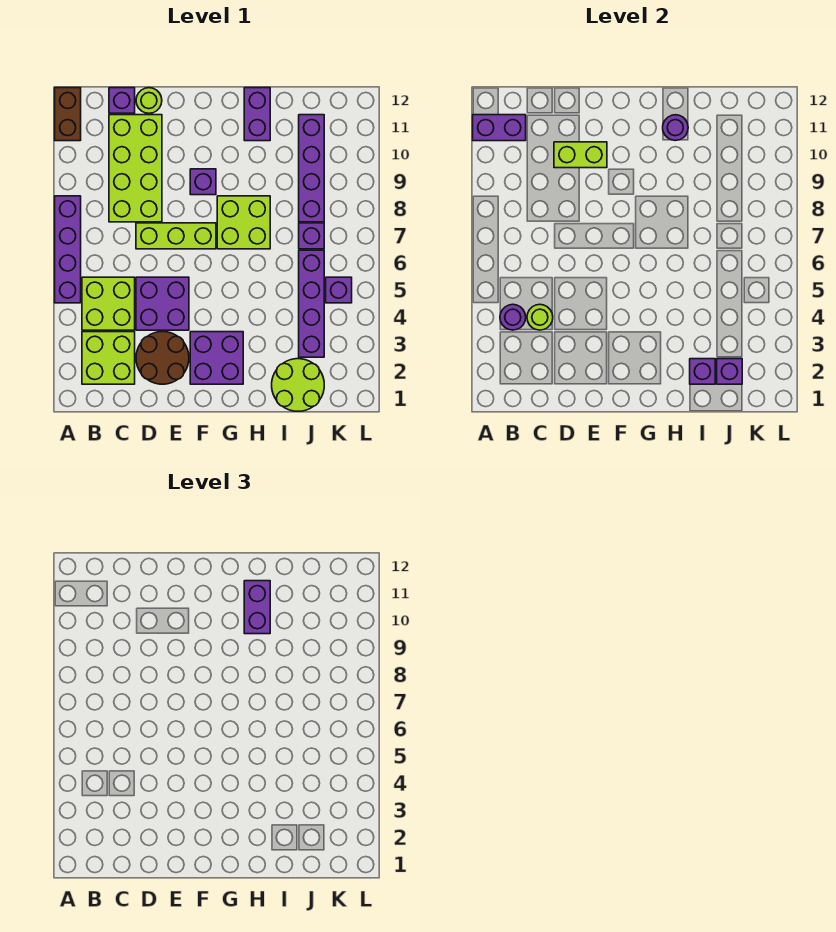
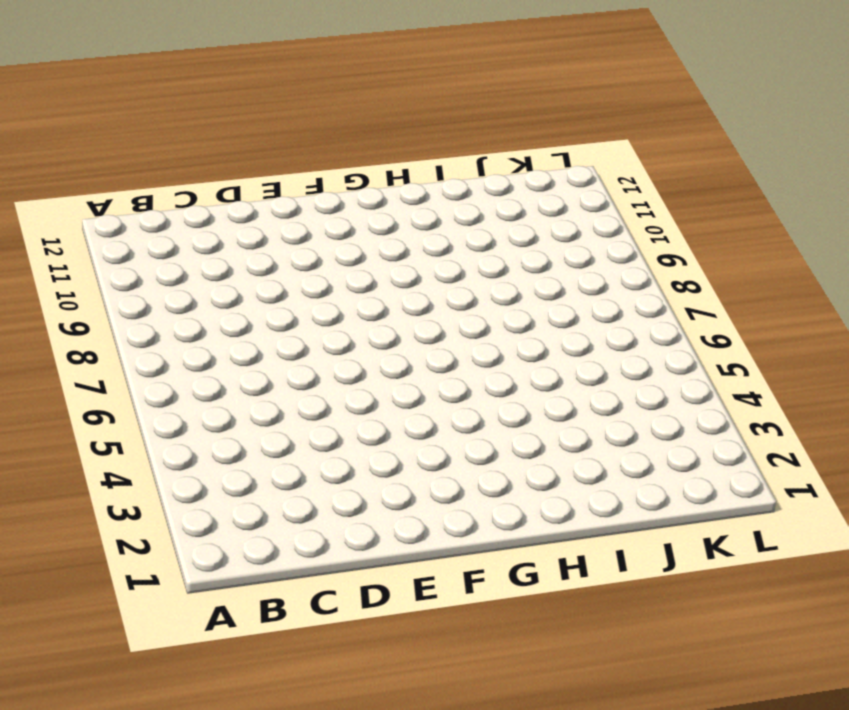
none -> purple brick A5:A8 level 1
none -> brown brick A11:A12 level 1
none -> lime brick B2:C3 level 1

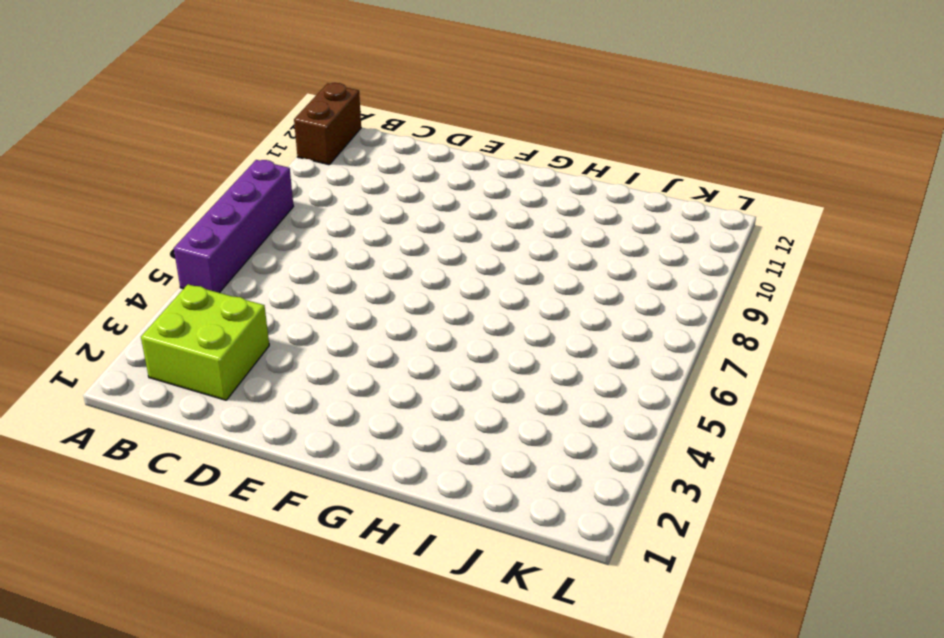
none -> lime brick B4:C5 level 1
none -> lime brick C8:D11 level 1
none -> purple brick C12 level 1

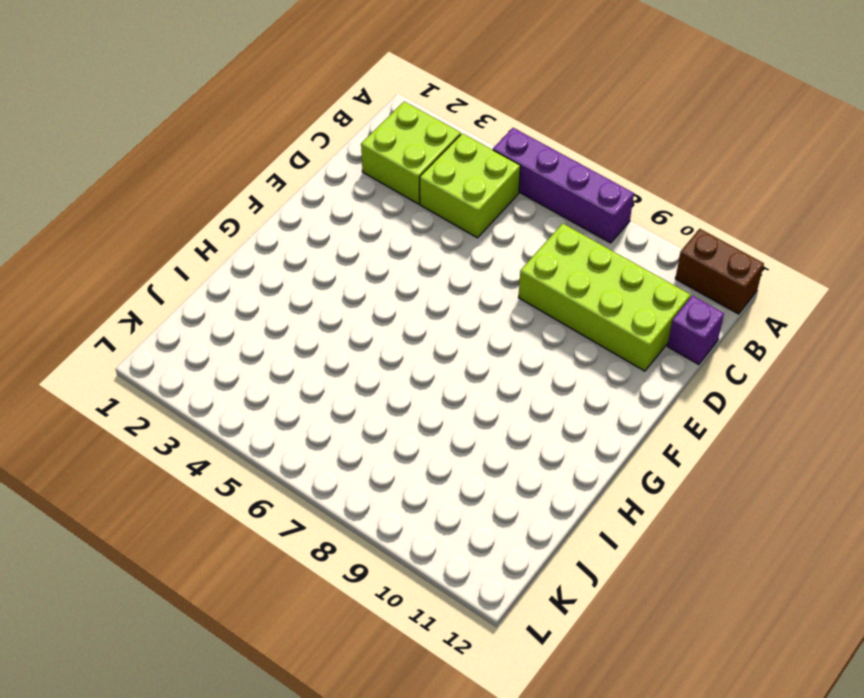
none -> brown round brick D2:E3 level 1
none -> purple brick D4:E5 level 1
none -> lime brick D7:F7 level 1

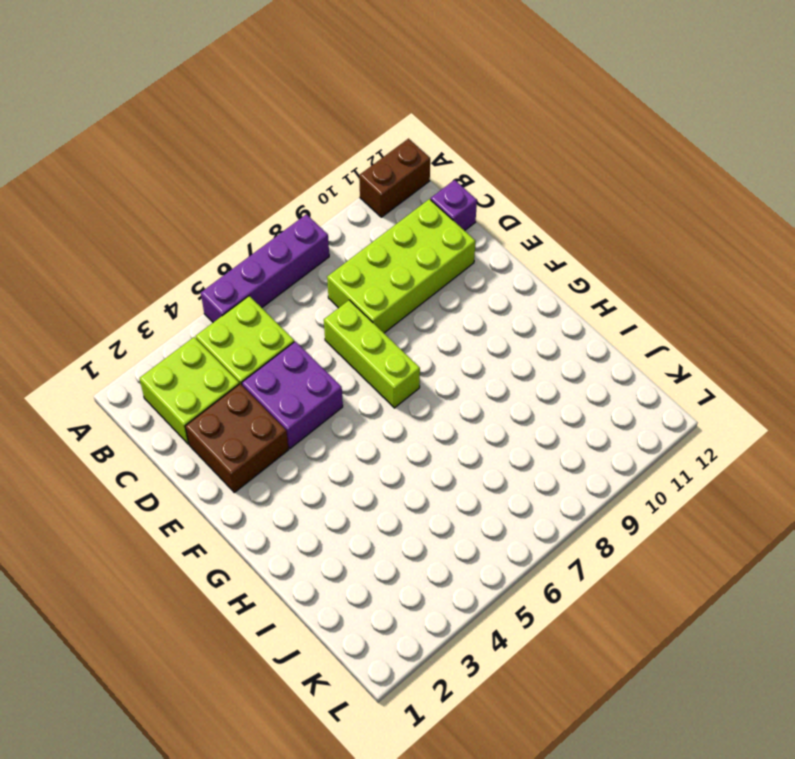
brown brick D2:E3 level 1 -> brown round brick D2:E3 level 1
none -> lime round brick D12 level 1
none -> purple brick F2:G3 level 1
none -> purple brick F9 level 1

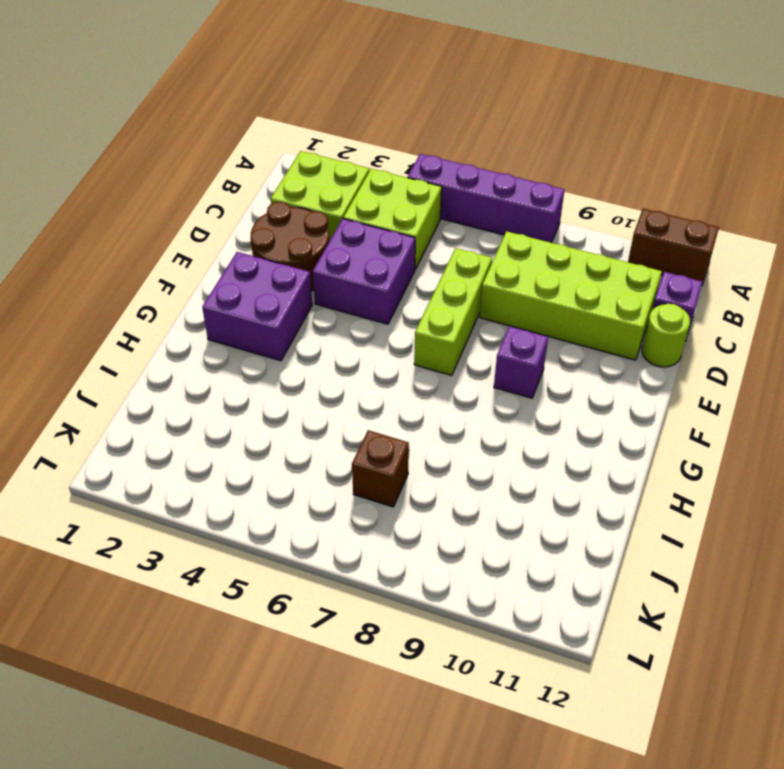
brown brick J7 level 1 -> purple brick J7 level 1
none -> lime brick G7:H8 level 1
none -> purple brick H11:H12 level 1
none -> lime round brick I1:J2 level 1

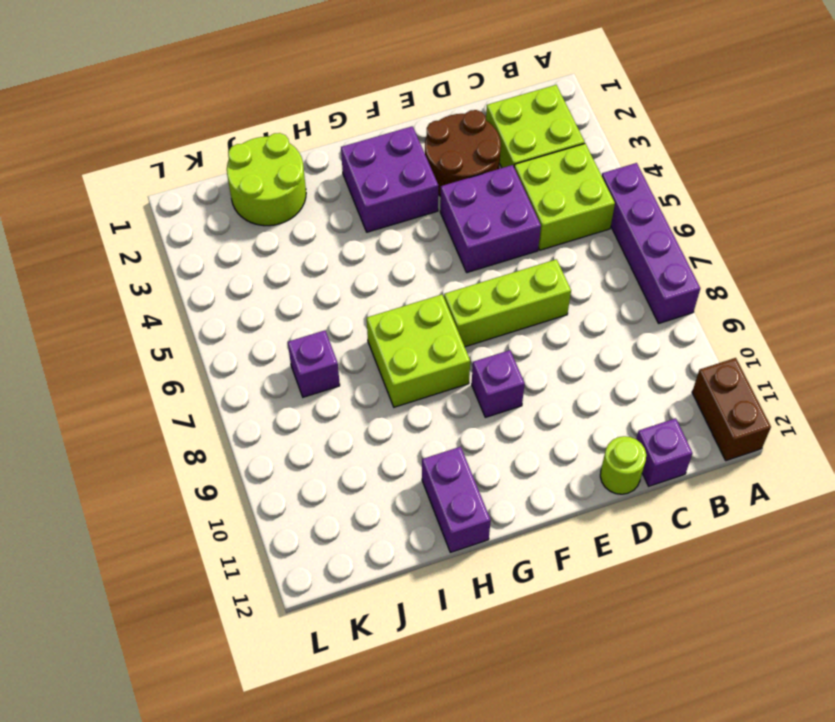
none -> lime brick C8:D11 level 1
none -> purple brick J3:J6 level 1
none -> purple brick J8:J11 level 1

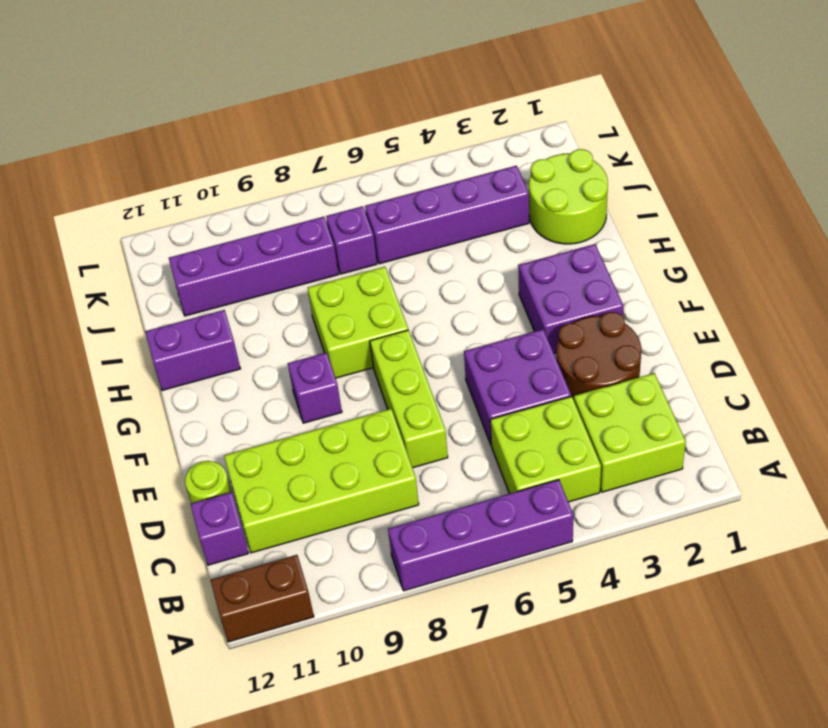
none -> purple brick K5 level 1
none -> purple brick A11:B11 level 2
none -> purple round brick B4 level 2

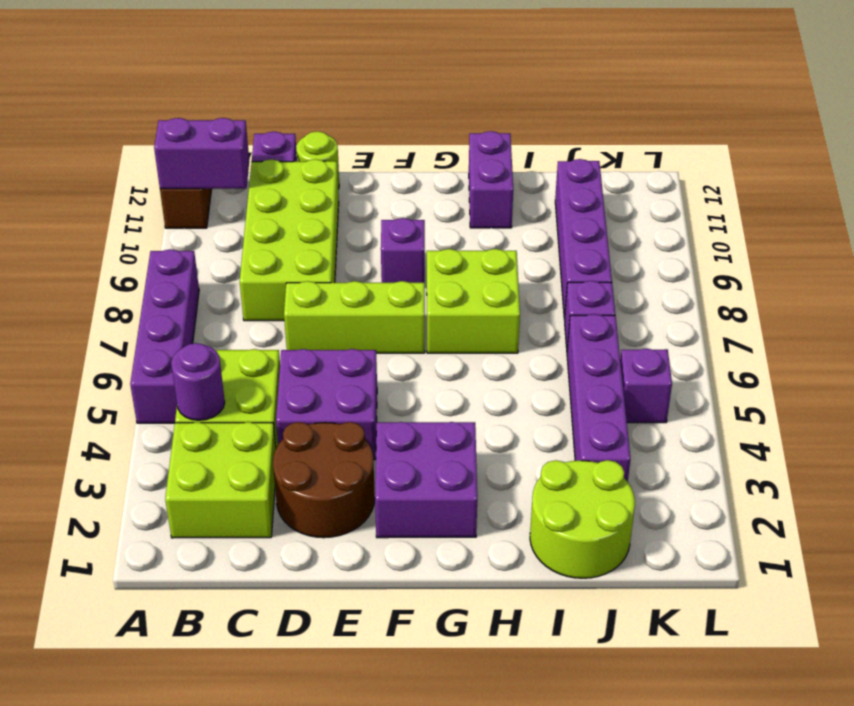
none -> lime round brick C4 level 2
none -> lime brick D10:E10 level 2
none -> purple round brick H11 level 2

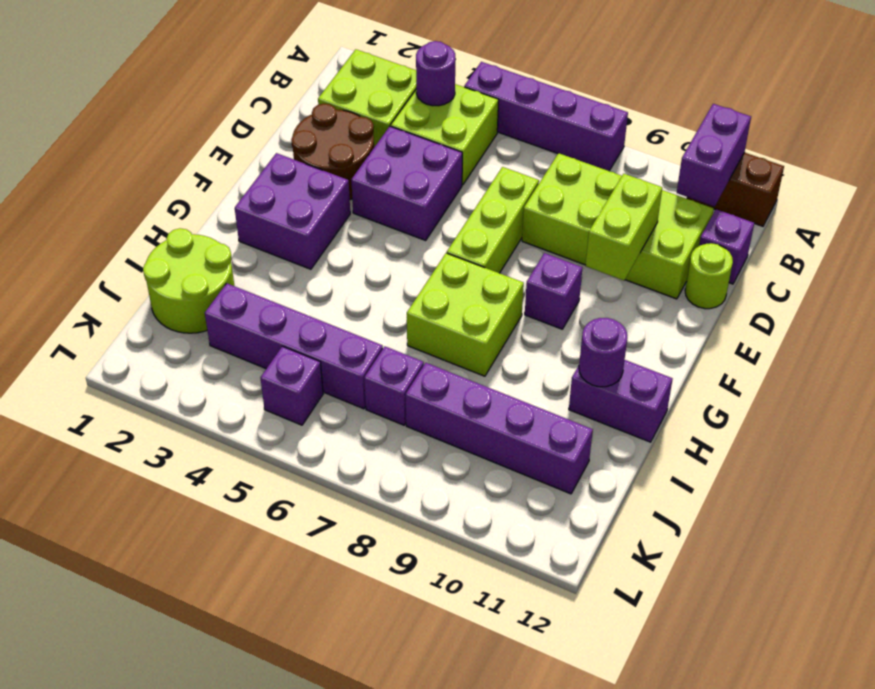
none -> lime round brick C4 level 2
none -> purple brick I2 level 2
none -> purple brick J2 level 2

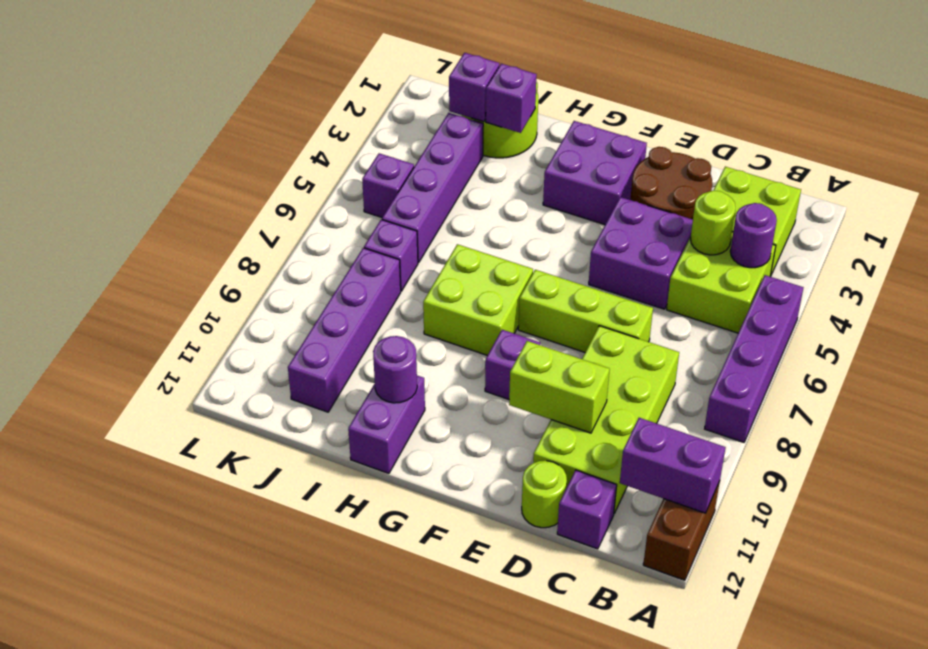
none -> purple brick H10:H11 level 3

